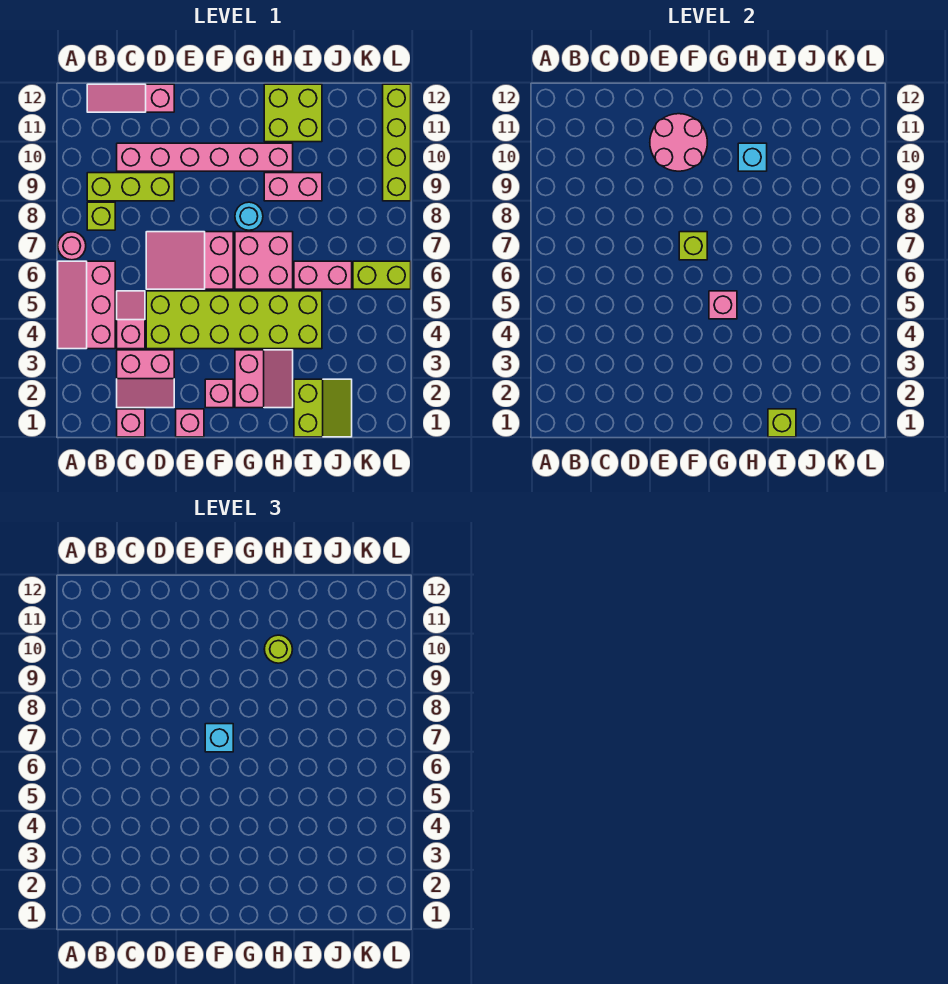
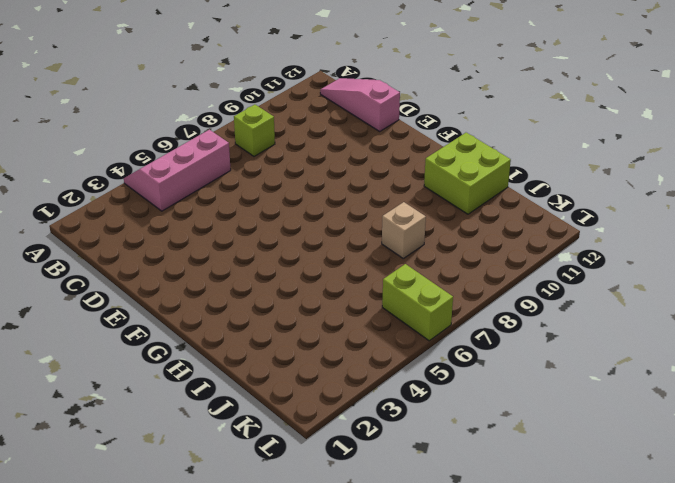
tan brick I8 level 1 -> none
none -> pink round brick A7 level 1
none -> lime brick B9:D9 level 1
none -> pink brick C1 level 1

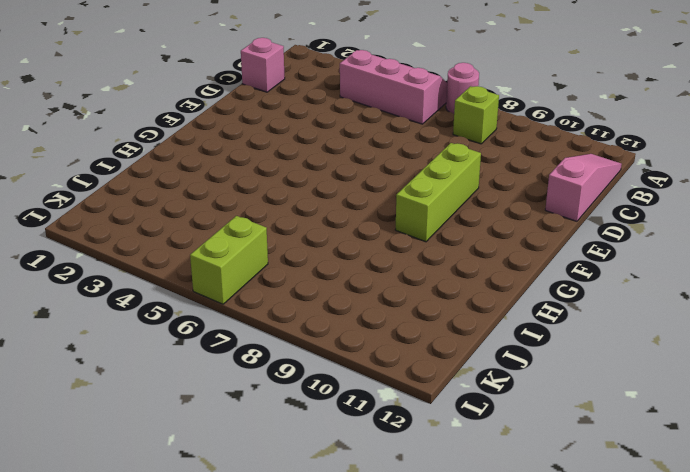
lime brick E9:G9 level 1 -> lime brick B9:D9 level 1
none -> pink slope C2:D3 level 1 top 3
none -> pink slope C4:C5 level 1 top 4
none -> pink brick C10:H10 level 1

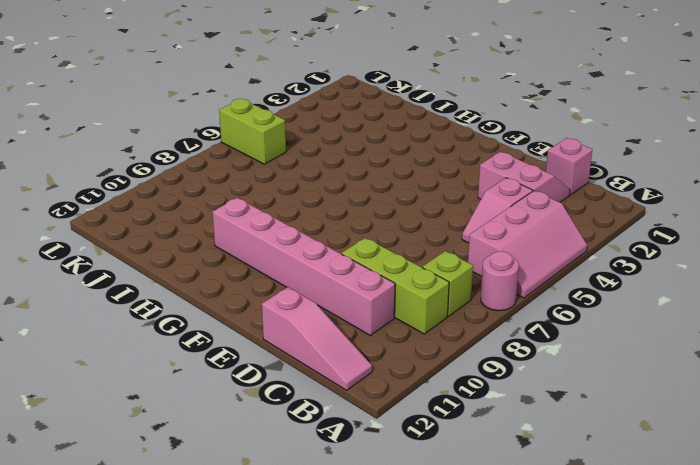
none -> lime brick D4:I5 level 1
none -> pink slope D6:F7 level 1 top F
none -> pink brick E1 level 1

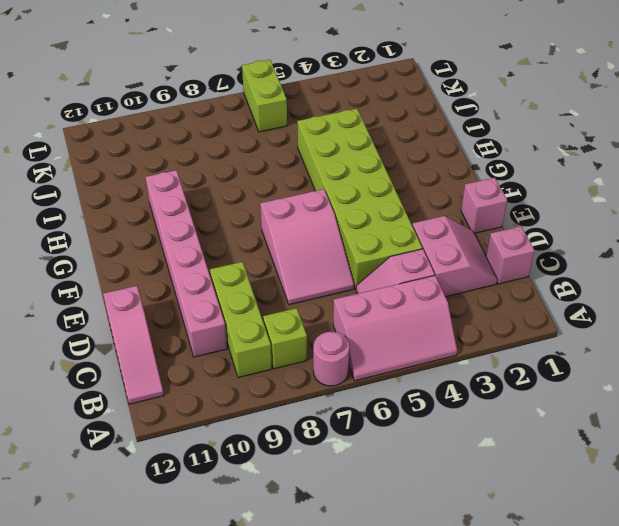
none -> pink brick F2 level 1
none -> pink slope G2:H3 level 1 top G
none -> pink brick G6:H7 level 1

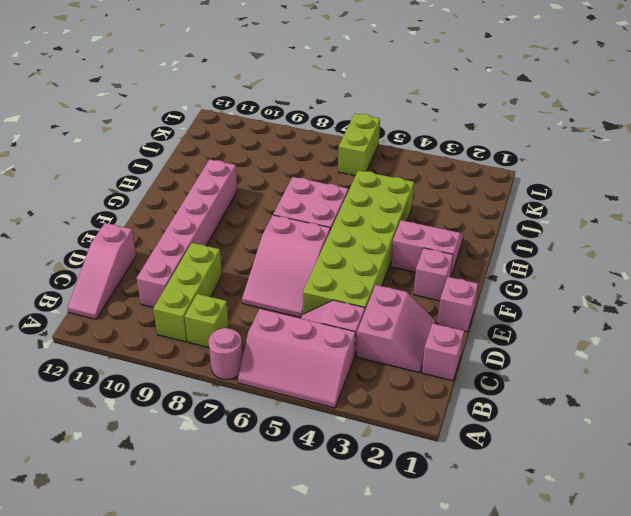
none -> cyan round brick G8 level 1
none -> pink brick H9:I9 level 1
none -> lime brick H11:I12 level 1

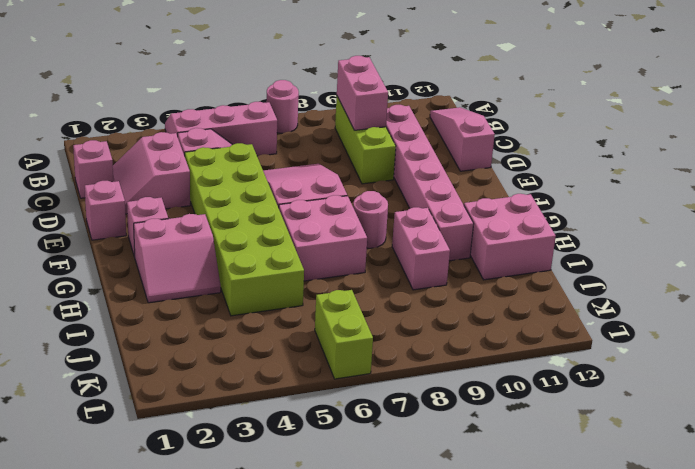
pink brick B9:C9 level 2 -> pink brick I6:J6 level 1
pink round brick G8 level 1 -> cyan round brick G8 level 1
pink brick H11:I12 level 1 -> lime brick H11:I12 level 1
none -> lime brick B8 level 1
none -> lime slope I1:J2 level 1 top I
none -> lime brick L9:L12 level 1

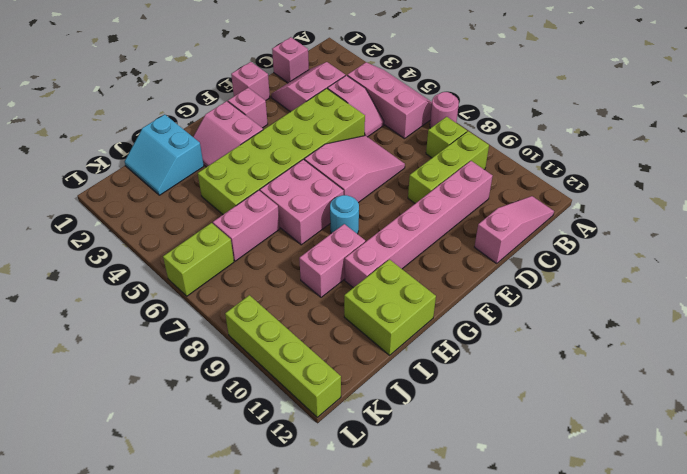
cyan slope I1:J2 level 1 top I -> lime slope I1:J2 level 1 top I
none -> pink round brick E10:F11 level 2
none -> lime brick F7 level 2
none -> pink brick G5 level 2

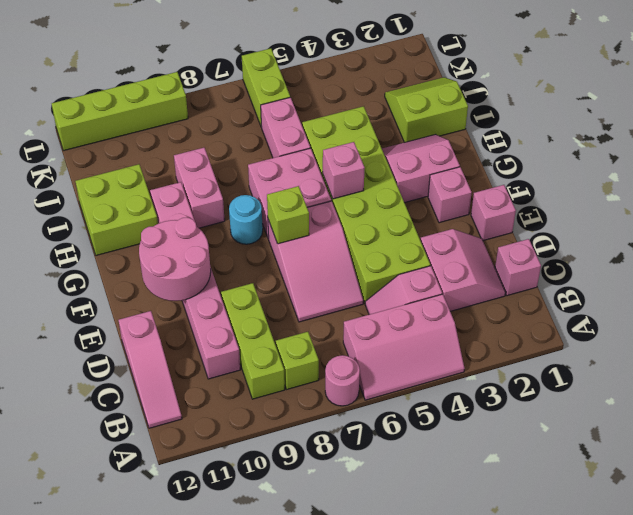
none -> cyan brick H10 level 2
none -> lime brick I1 level 2
none -> cyan brick F7 level 3

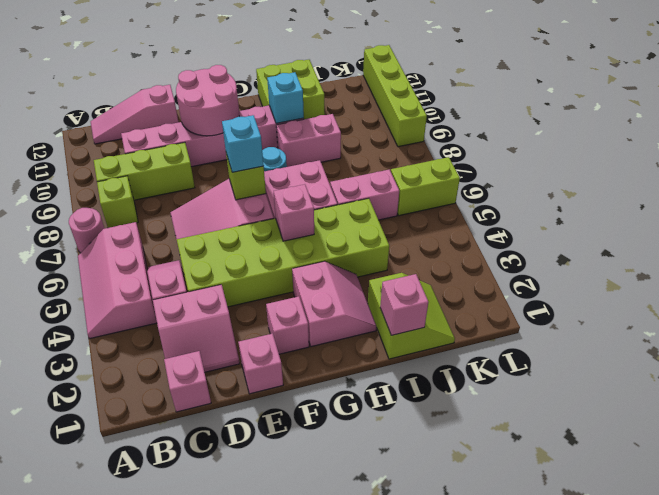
pink brick I1 level 2 -> lime brick I1 level 2
none -> lime round brick H10 level 3

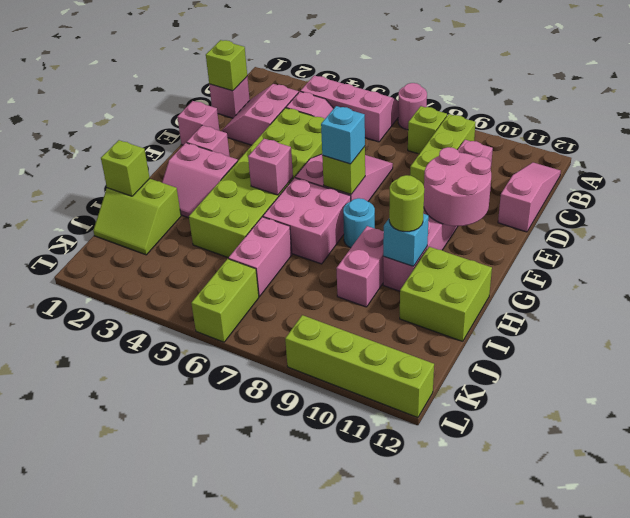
lime brick C1 level 2 -> none

